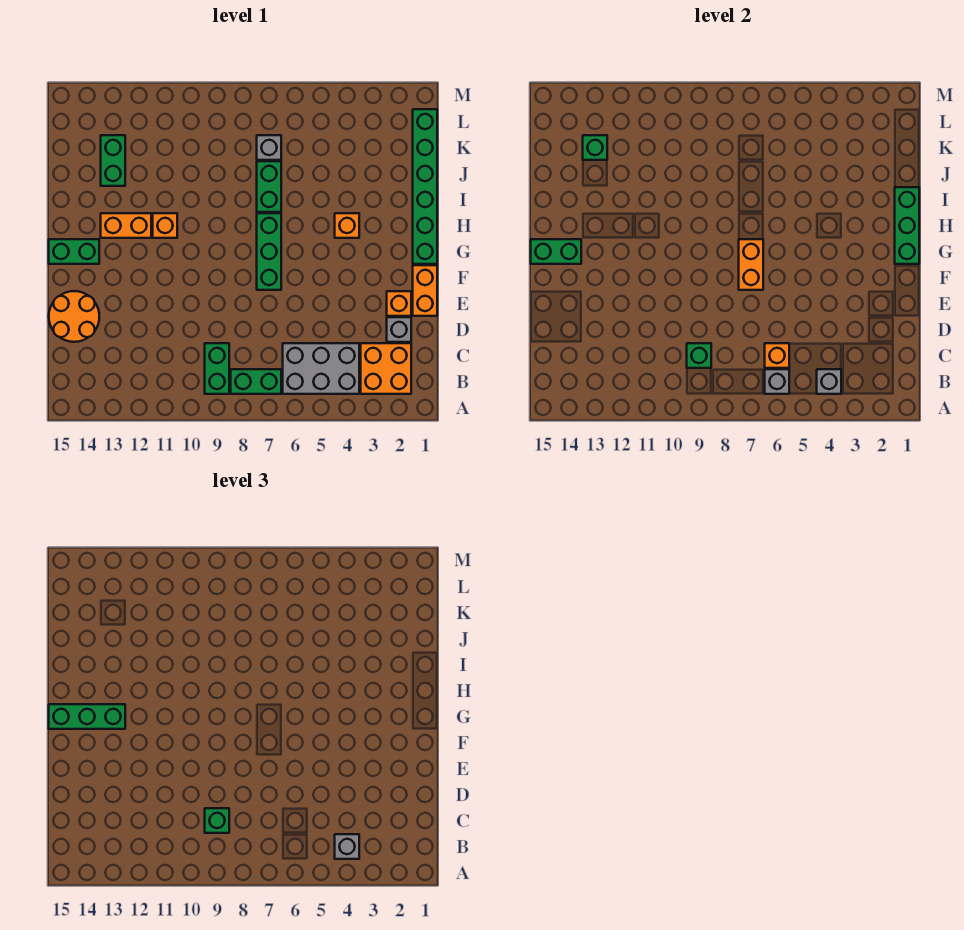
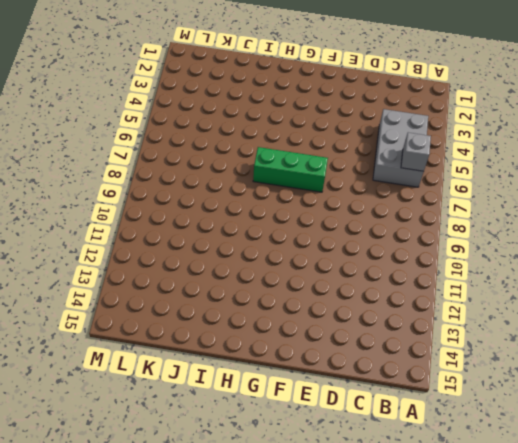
none -> orange brick B2:C3 level 1
none -> green brick B7:B8 level 1
none -> green brick B9:C9 level 1

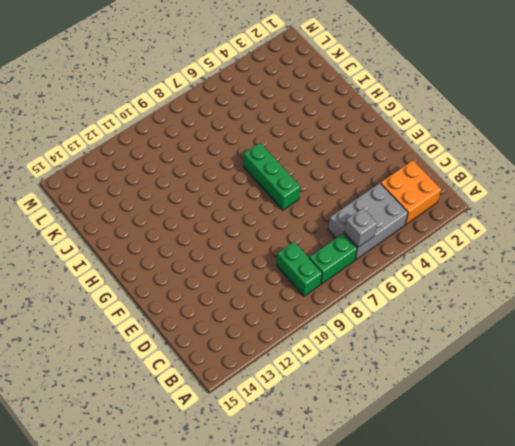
none -> grey brick D2 level 1
none -> orange round brick D14:E15 level 1
none -> orange brick E1:F1 level 1

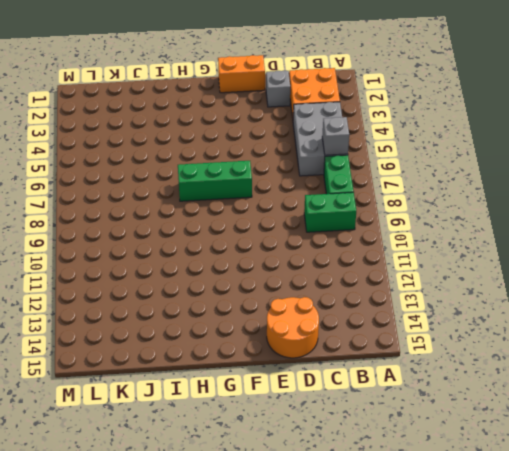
none -> orange brick E2 level 1
none -> green brick G1:L1 level 1
none -> green brick G14:G15 level 1

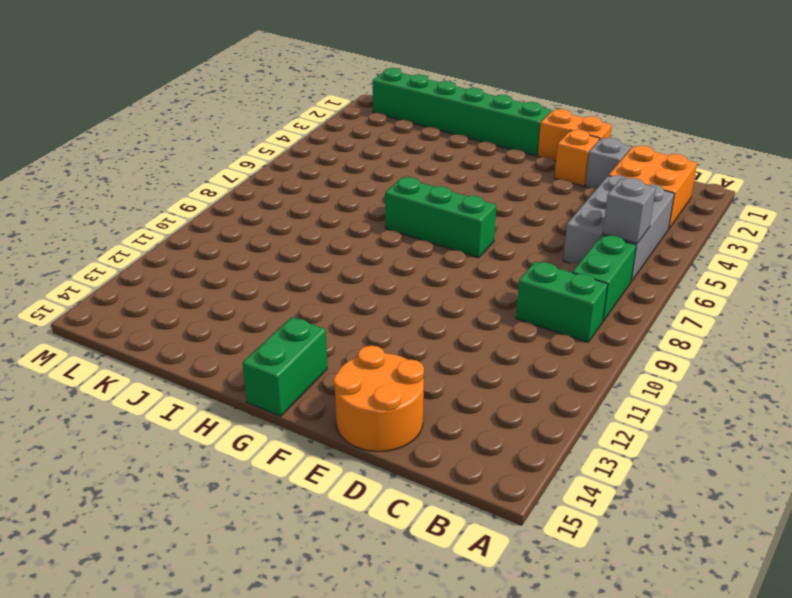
none -> orange brick H4 level 1
none -> orange brick H11 level 1
none -> orange brick H12:H13 level 1

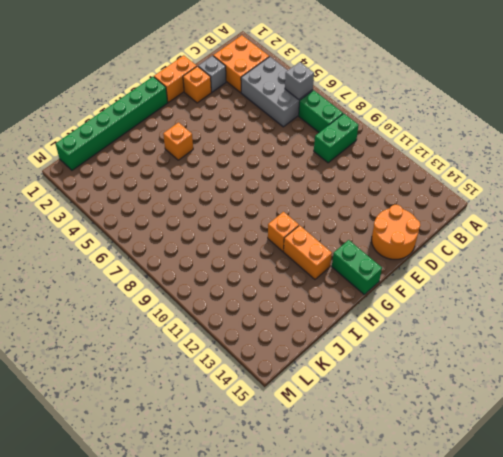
none -> green brick F7:H7 level 1
none -> green brick I7:J7 level 1
none -> green brick J13:K13 level 1

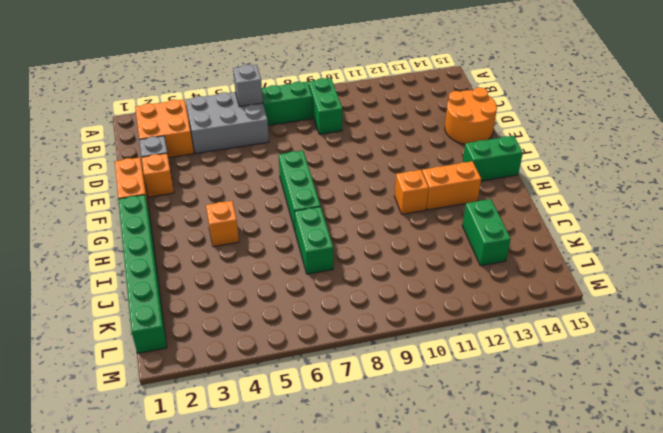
none -> grey brick K7 level 1
none -> grey brick B4 level 2
none -> orange brick C6 level 2

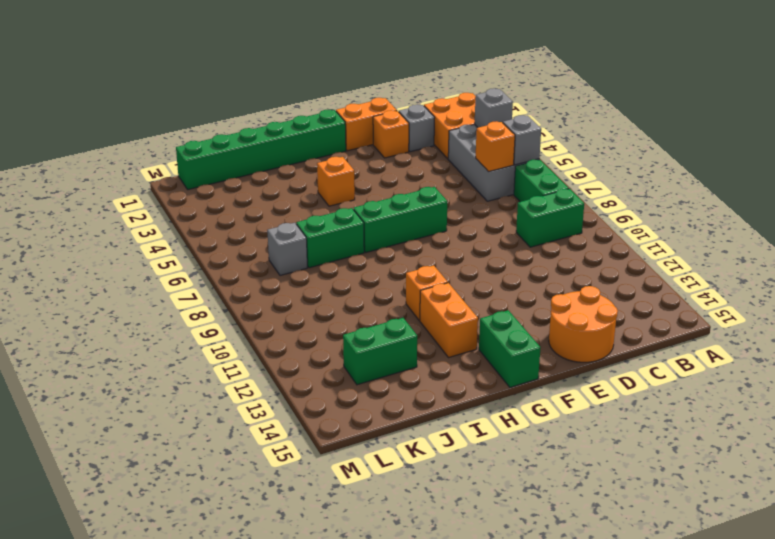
none -> green brick C9 level 2
none -> orange brick F7:G7 level 2
none -> green brick G1:I1 level 2

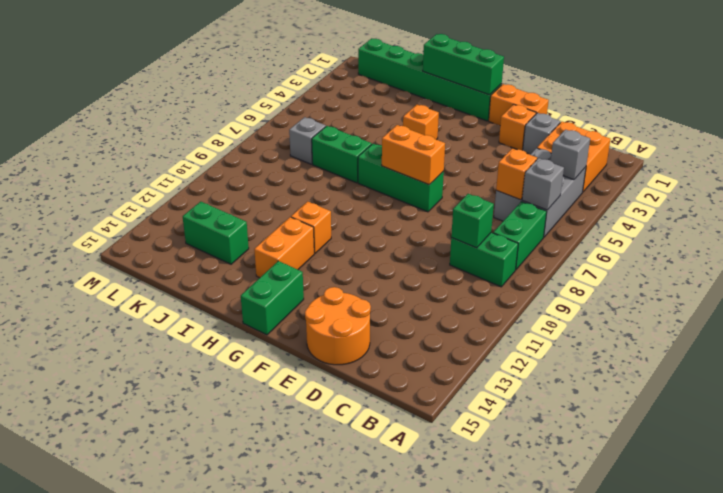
none -> green brick G14:G15 level 2
none -> green brick K13 level 2
none -> grey brick B4 level 3

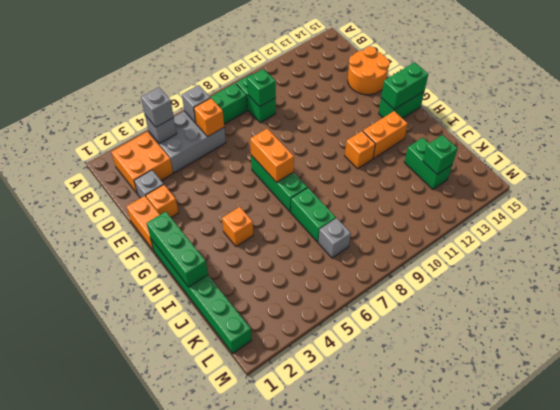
none -> green brick C9 level 3
none -> green brick G13:G15 level 3

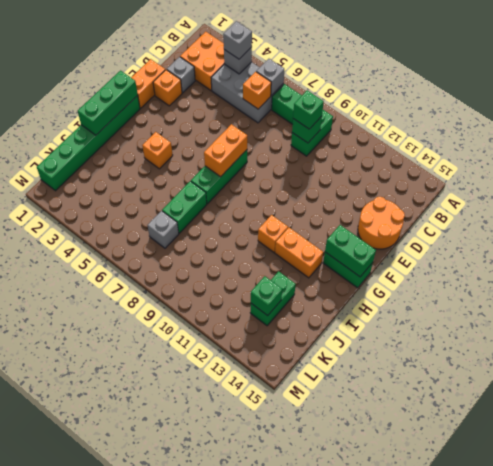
none -> green brick G13:G15 level 3

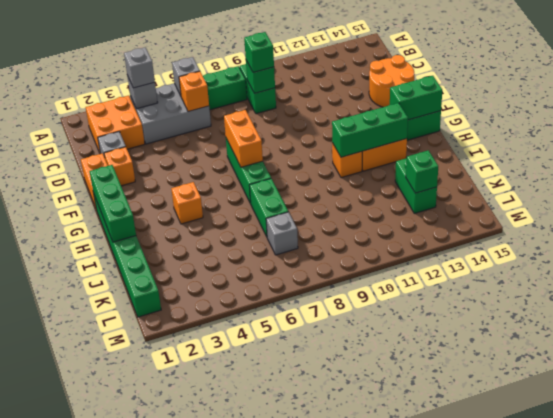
green brick H11:H13 level 2 -> green brick G13:G15 level 3

